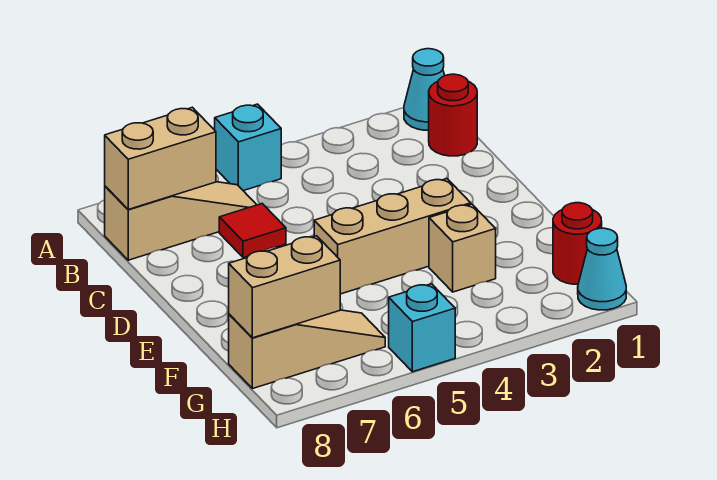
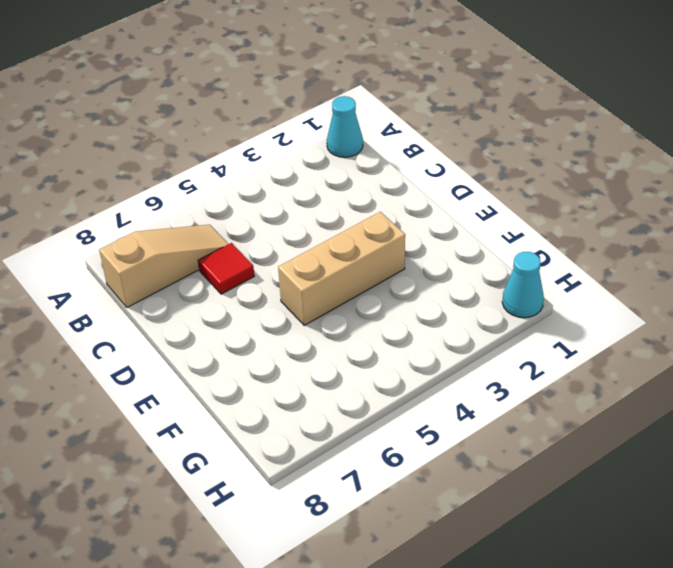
none -> cyan brick A5 level 1
none -> red round brick B1 level 1
none -> tan brick F3 level 1

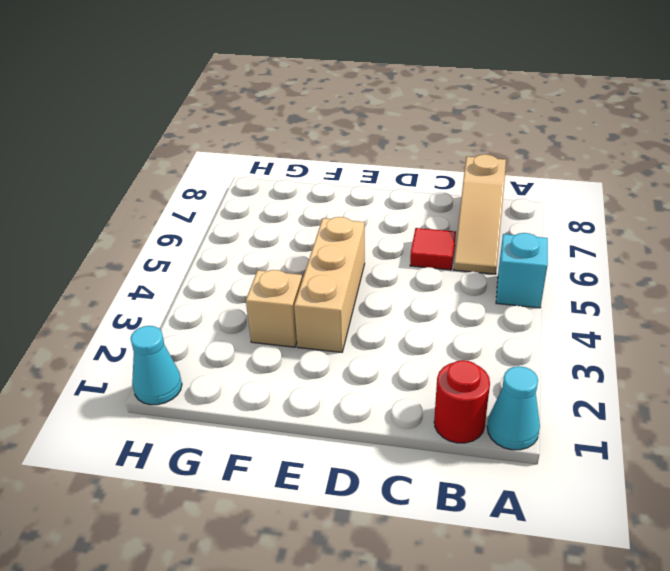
none -> red round brick G1 level 1
none -> tan slope G6:G8 level 1 top 8
none -> cyan brick H5 level 1

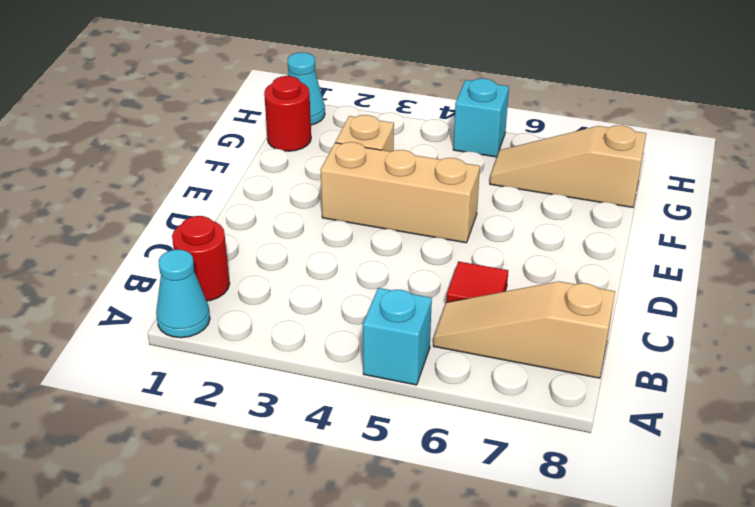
none -> tan brick B7:B8 level 2
none -> tan brick G7:G8 level 2

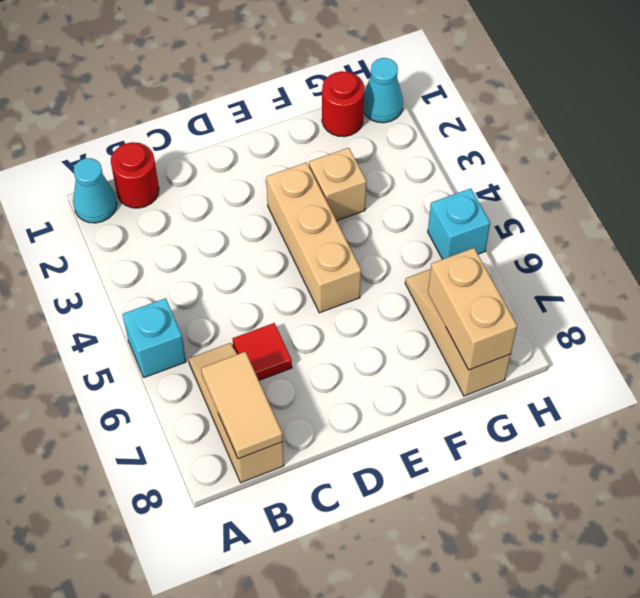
tan tile B7:B8 level 2 -> tan brick B7:B8 level 2

